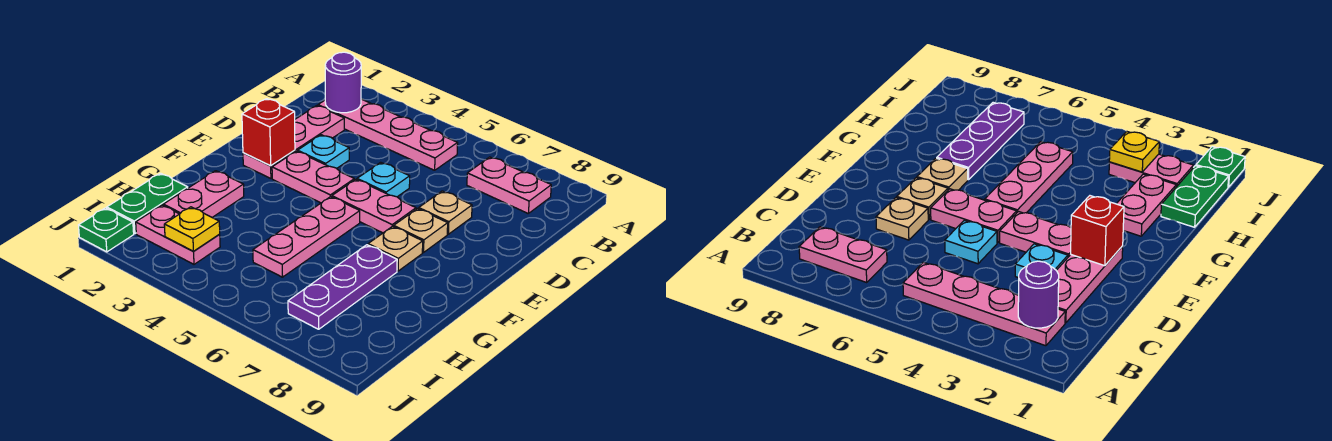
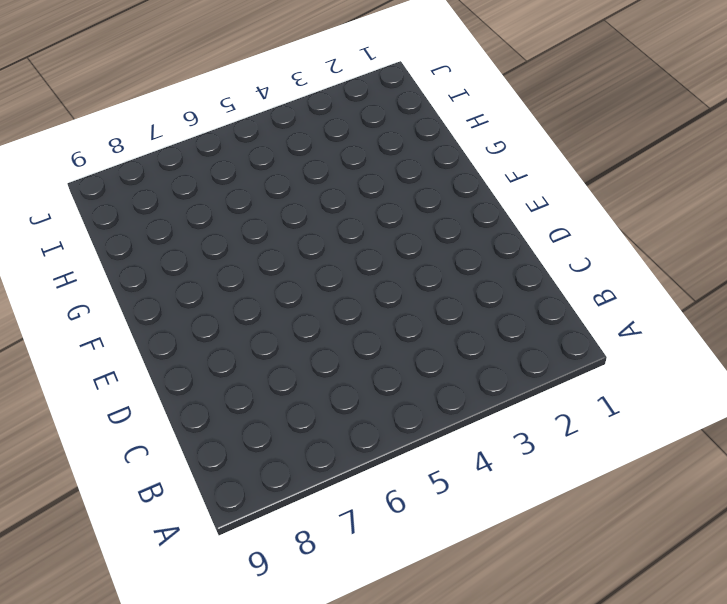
none -> pink plate B2:B5 level 1
none -> pink plate B7:B8 level 1
none -> pink plate C2:E2 level 1

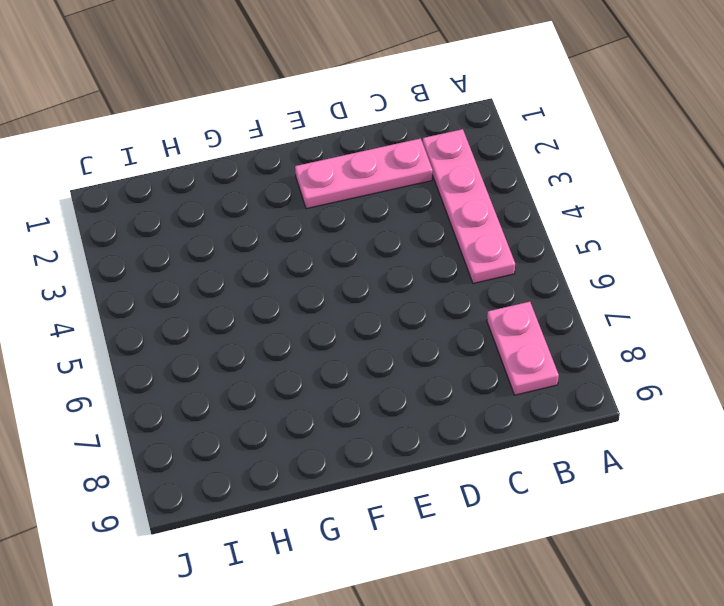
none -> cyan plate D3 level 1
none -> cyan plate D5 level 1
none -> tan plate D7 level 1

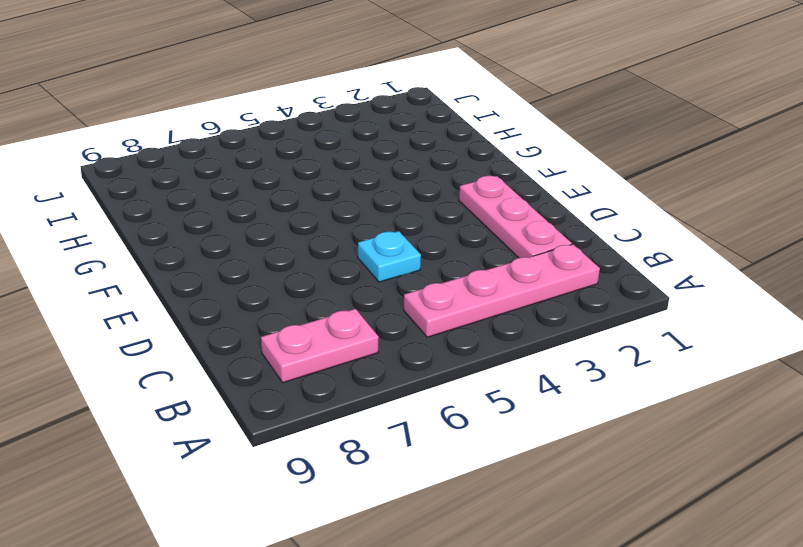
none -> cyan plate D3 level 1
none -> tan plate D7 level 1
none -> pink plate E3:E4 level 1

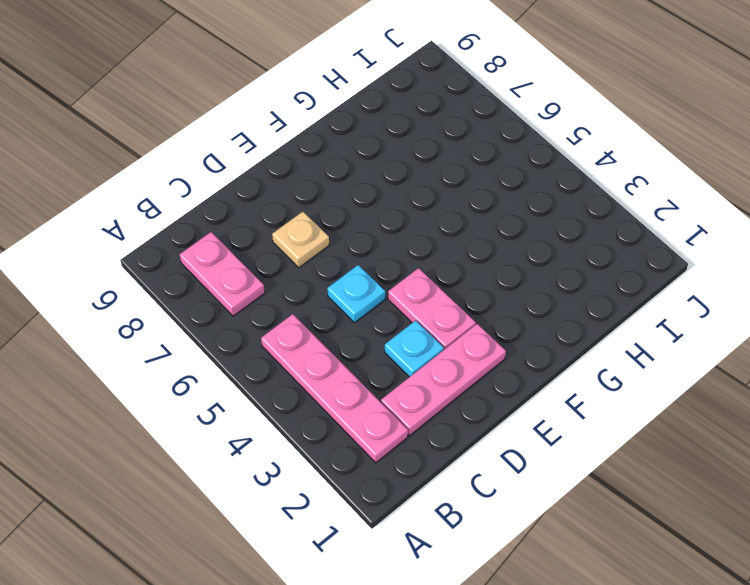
none -> pink plate E5:E6 level 1
none -> tan plate E7 level 1
none -> pink plate F5:H5 level 1

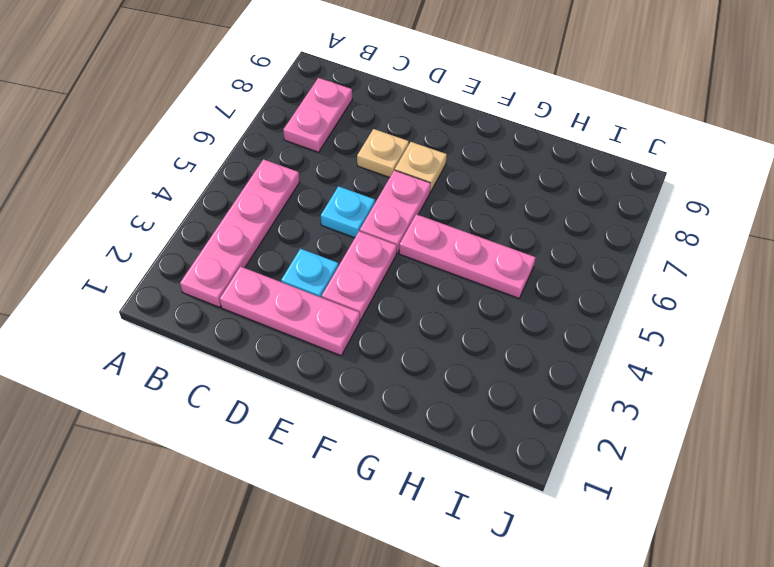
none -> tan plate F7 level 1
none -> pink plate G2:H2 level 1
none -> purple plate G7:I7 level 1

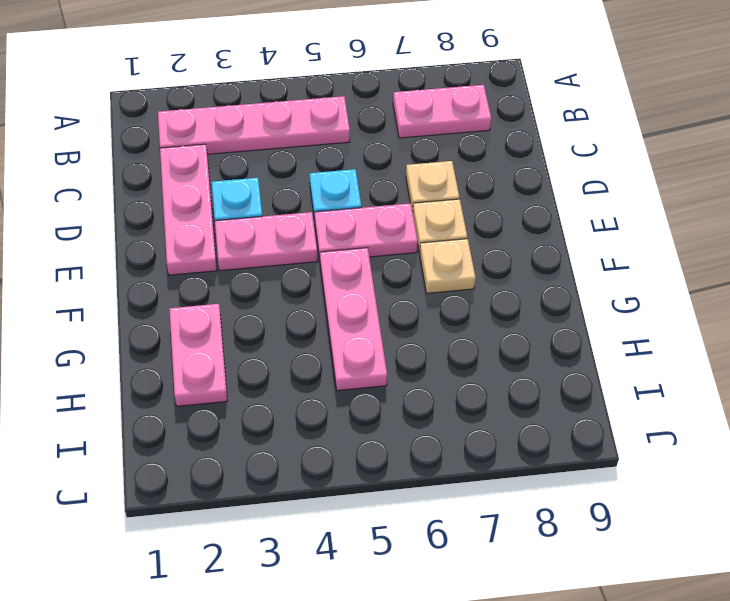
none -> purple plate G7:I7 level 1
none -> green plate H1:I1 level 1
none -> pink plate I2:I3 level 1

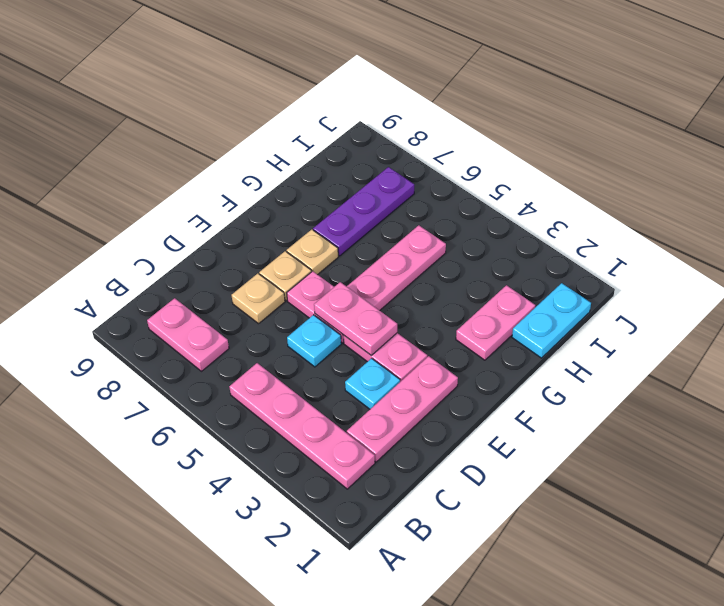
pink plate E4:E5 level 2 -> pink plate I2:I3 level 1
cyan plate H1:I1 level 1 -> green plate H1:I1 level 1
none -> green plate J1 level 1
none -> purple round brick B2 level 2
none -> red brick E2 level 2

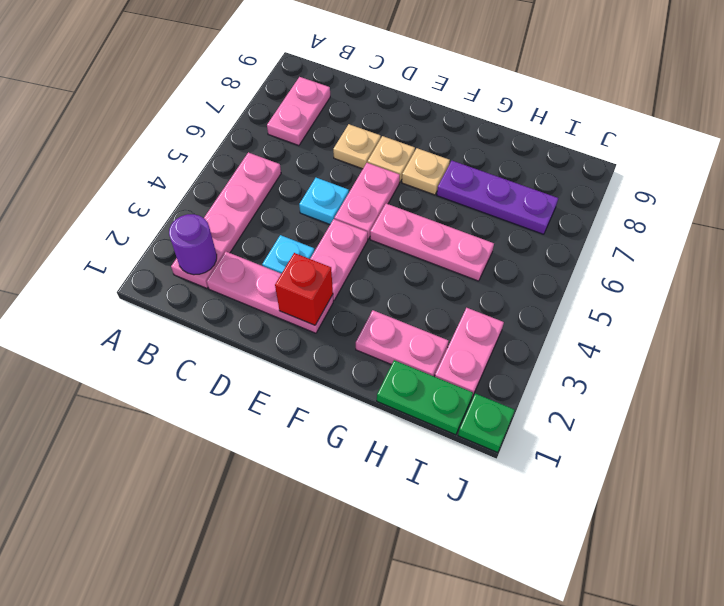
none -> yellow plate I3 level 2

